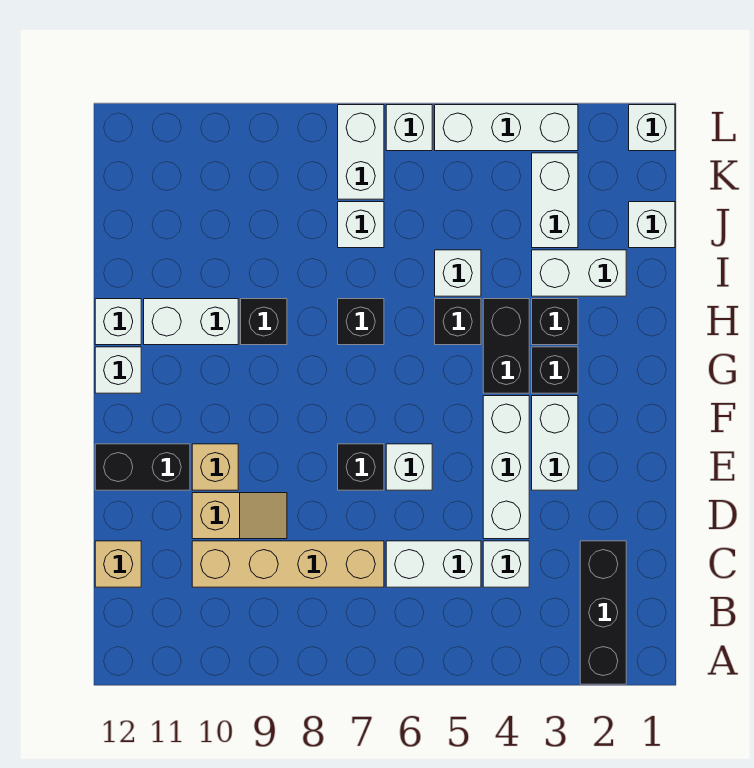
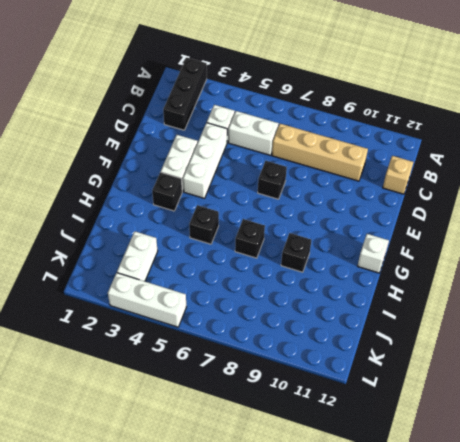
none -> tan slope D9:D10 level 1 top 10
none -> white brick E6 level 1
none -> tan brick E10 level 1
none -> black brick E11:E12 level 1

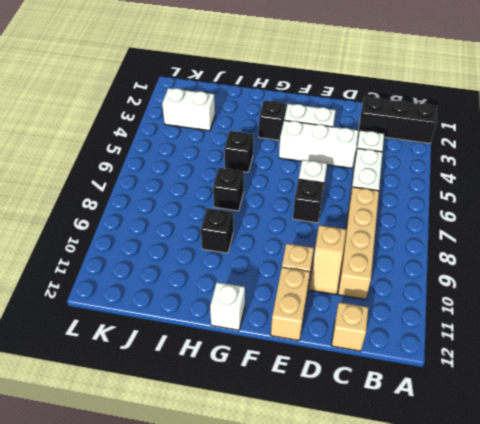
tan slope D9:D10 level 1 top 9 -> tan slope D9:D10 level 1 top 10
tan brick E11:E12 level 1 -> black brick E11:E12 level 1
none -> black brick G4:H4 level 1
none -> black brick H3 level 1
none -> white brick H10:H11 level 1
none -> white brick H12 level 1

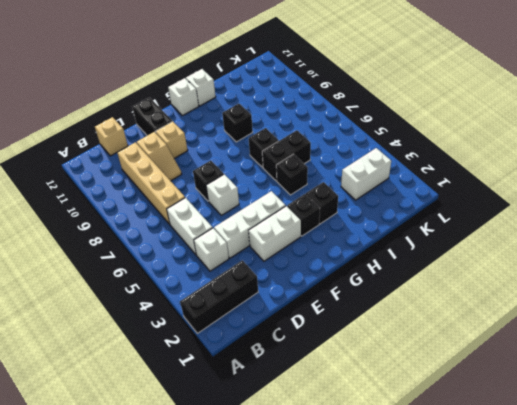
black brick H6:I6 level 1 -> black brick G4:H4 level 1
none -> white brick H10:H11 level 1
none -> white brick I2:I3 level 1
none -> white brick I5 level 1
none -> white brick J1 level 1

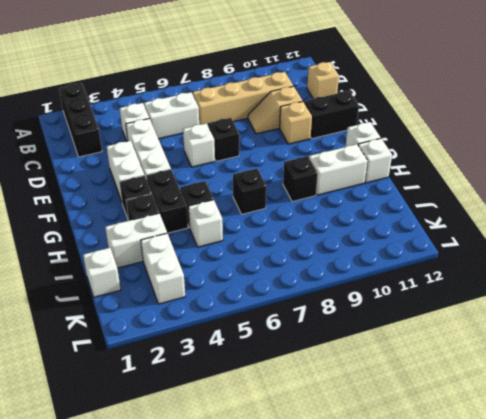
none -> white brick J7 level 1
none -> white brick K7:L7 level 1
none -> white brick L1 level 1
none -> white brick L3:L5 level 1

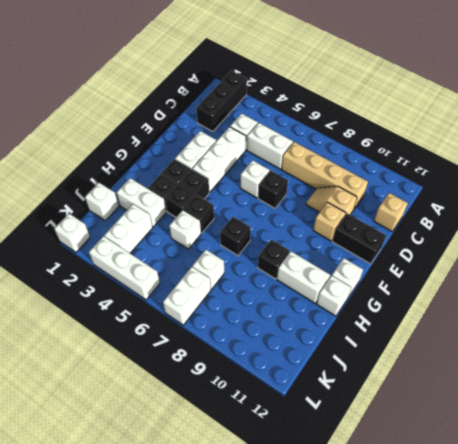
none -> white brick L6 level 1

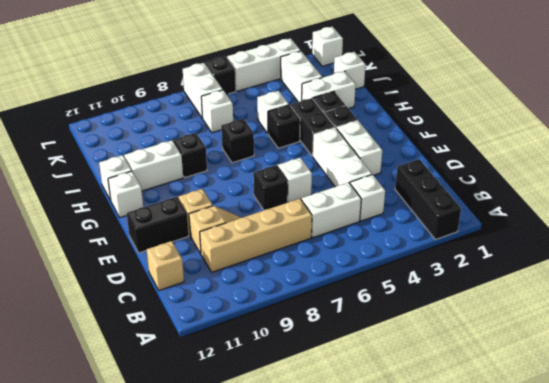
black brick L6 level 1 -> white brick L6 level 1

